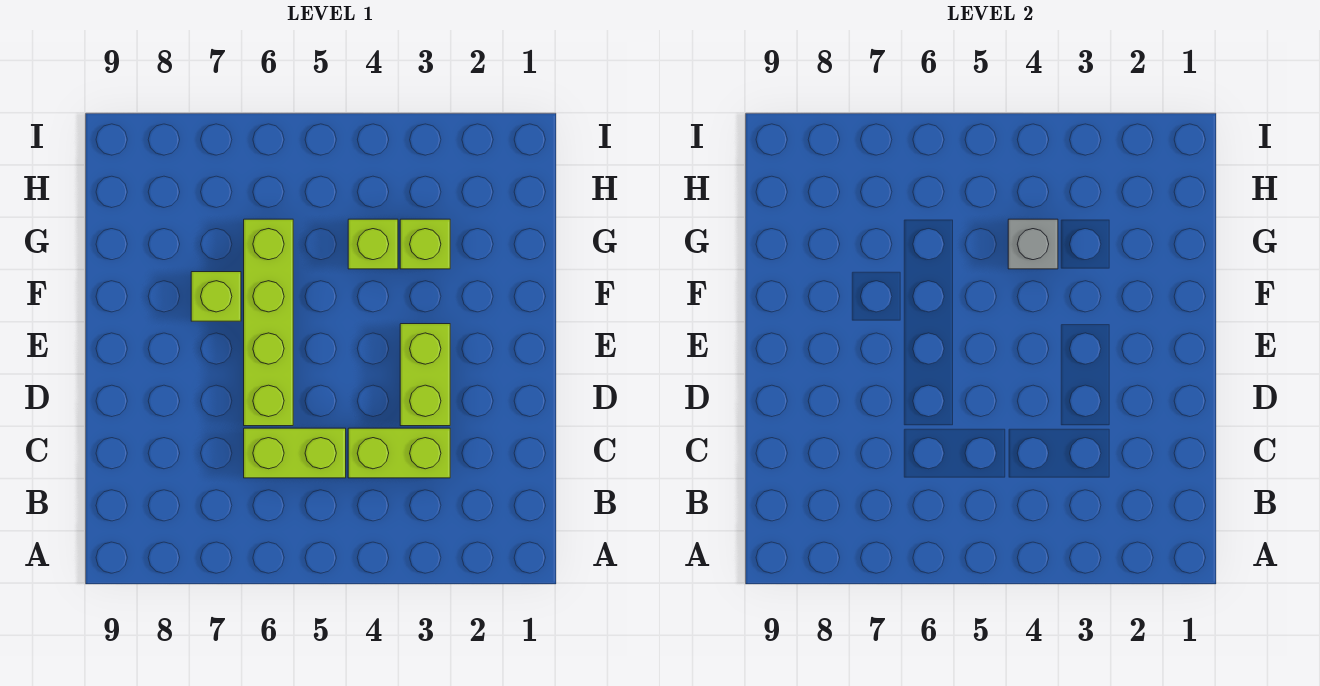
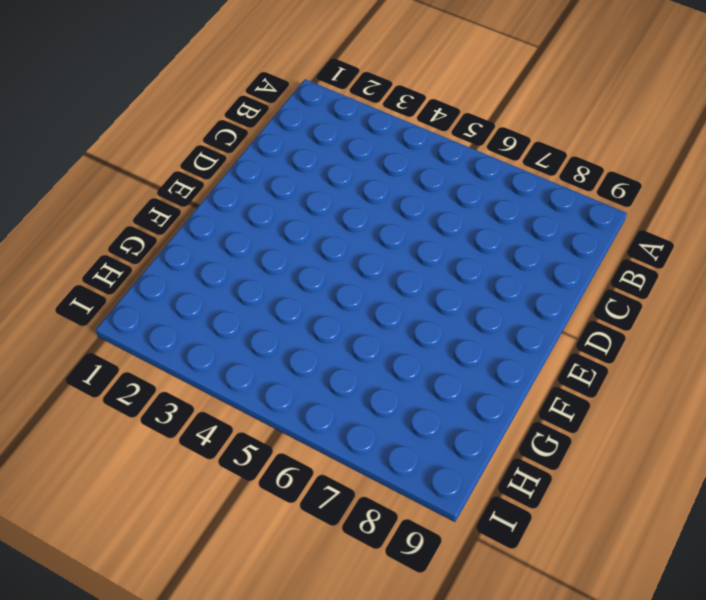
none -> lime brick C3:C4 level 1
none -> lime brick C5:C6 level 1

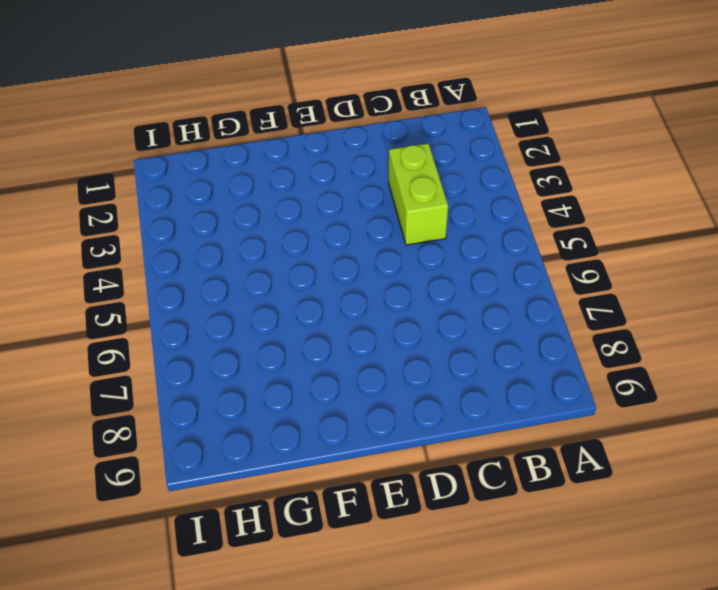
none -> lime brick C5:C6 level 1
none -> lime brick D3:E3 level 1

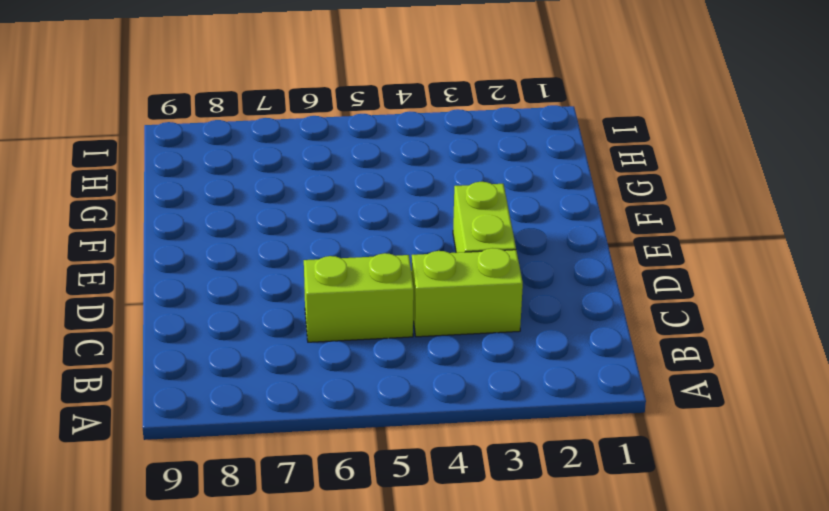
none -> lime brick D6:G6 level 1
none -> lime brick F7 level 1

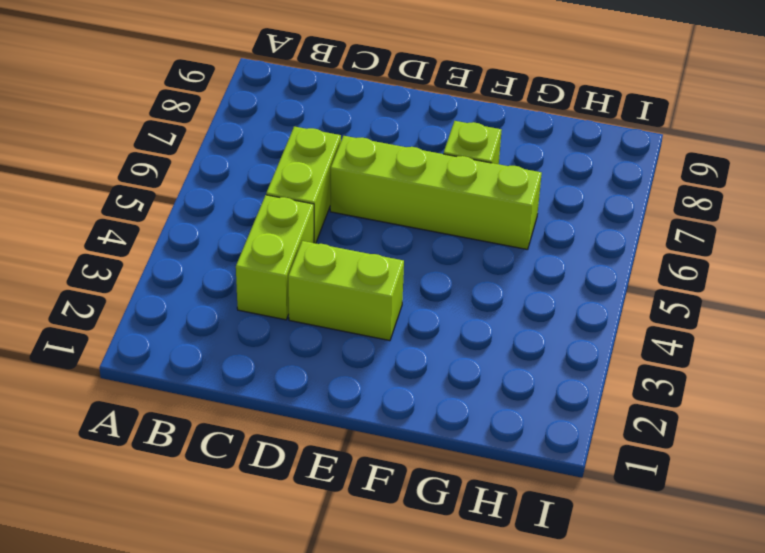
none -> lime brick G3 level 1
none -> lime brick G4 level 1

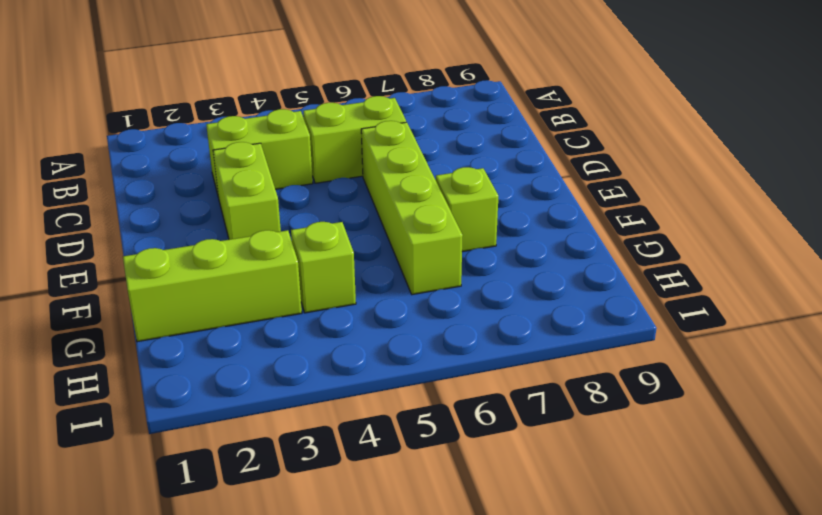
lime brick G1:G3 level 1 -> lime brick G3 level 1
none -> grey brick G4 level 2

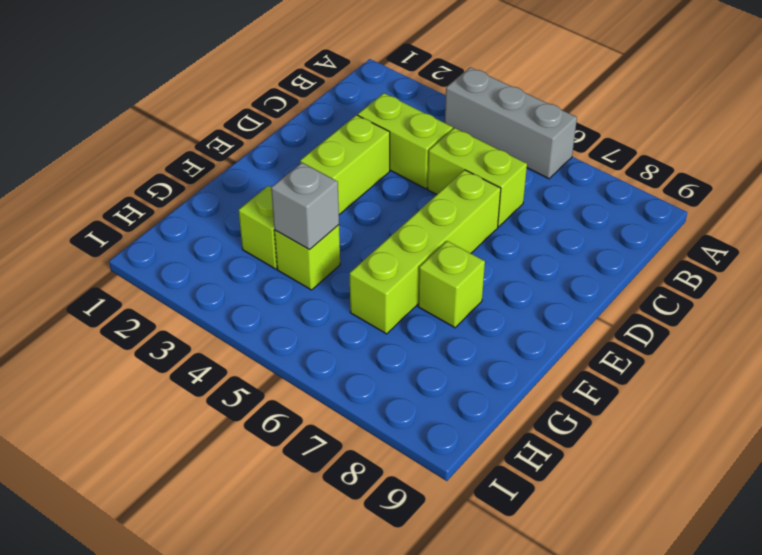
grey brick A4:A6 level 1 -> none

